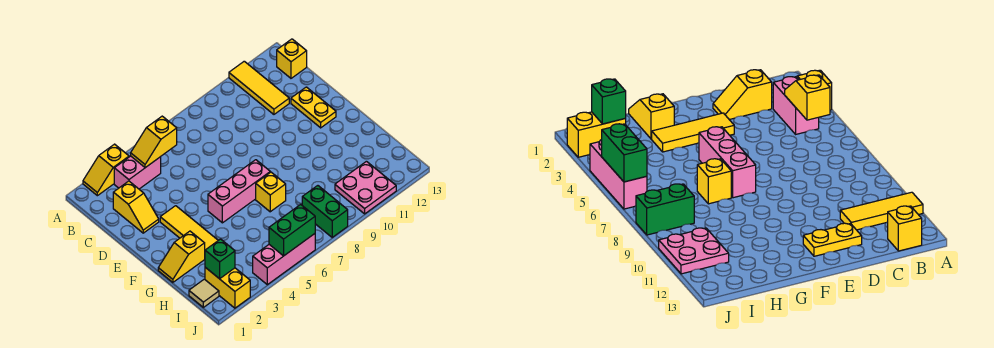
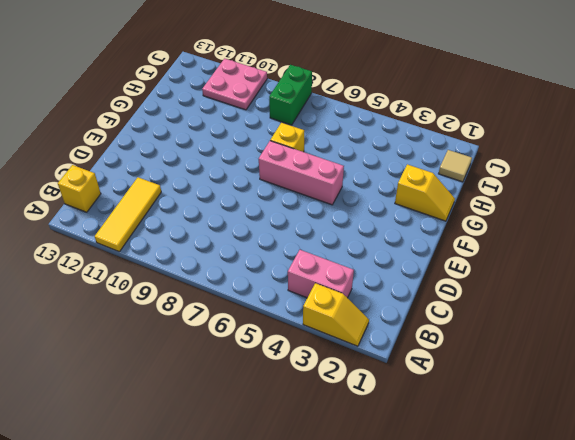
none -> yellow slope C2:D2 level 1 top C
none -> yellow plate D12:E12 level 1
none -> yellow tile E3:G3 level 1

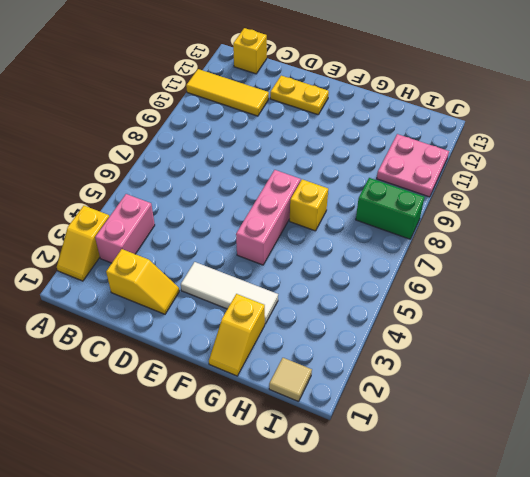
white tile E3:G3 level 1 -> yellow tile E3:G3 level 1
none -> yellow brick I2:J2 level 1
none -> pink brick J4:J6 level 1
none -> yellow slope B4:B5 level 2 top 5

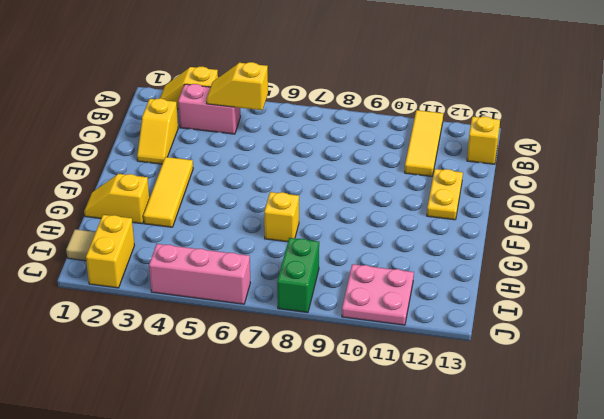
none -> pink brick F5:F7 level 1
none -> green brick I2 level 2
none -> green brick J5:J6 level 2

